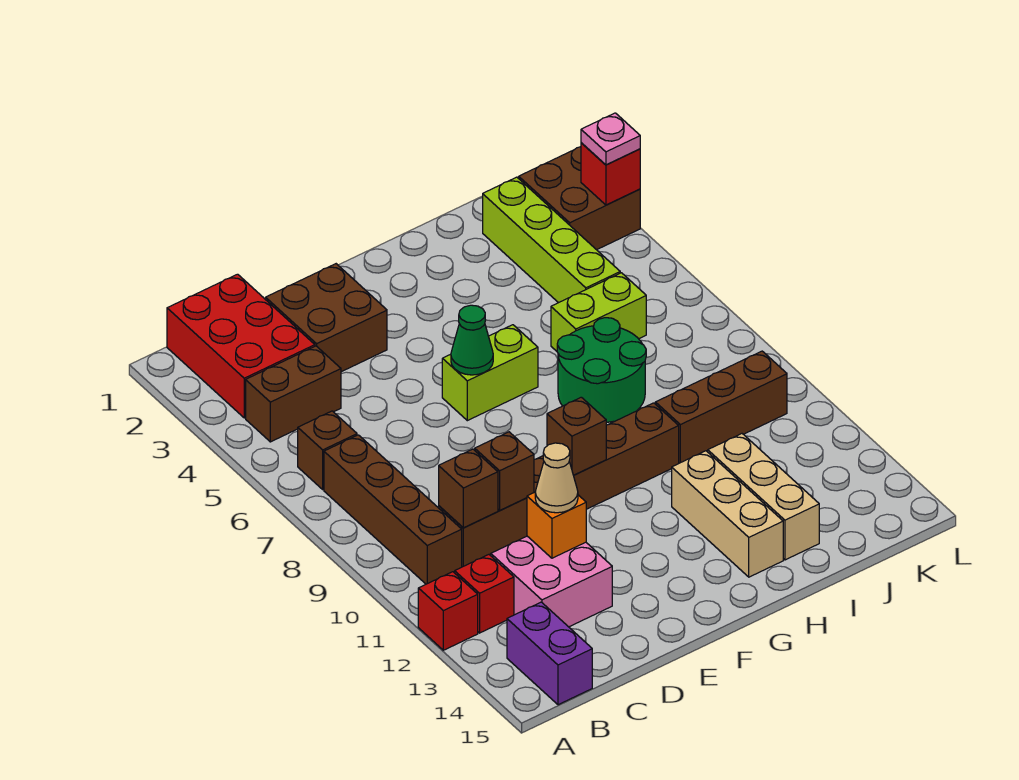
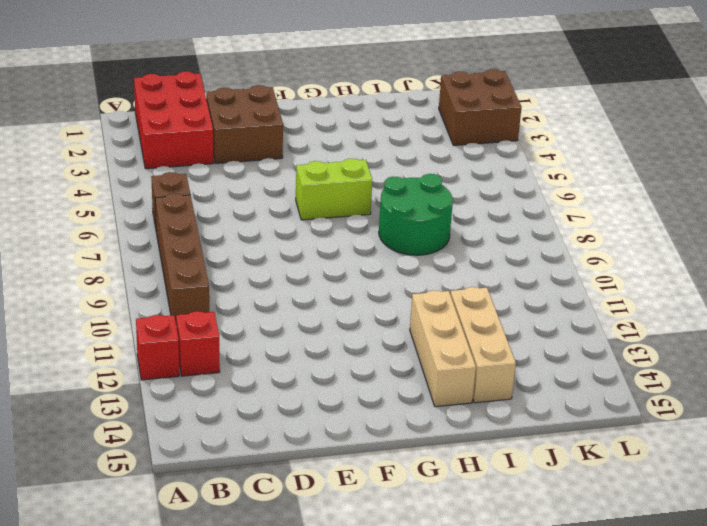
none -> brown brick B4:C4 level 1
none -> purple brick B14:B15 level 1
none -> brown brick C10:H10 level 1

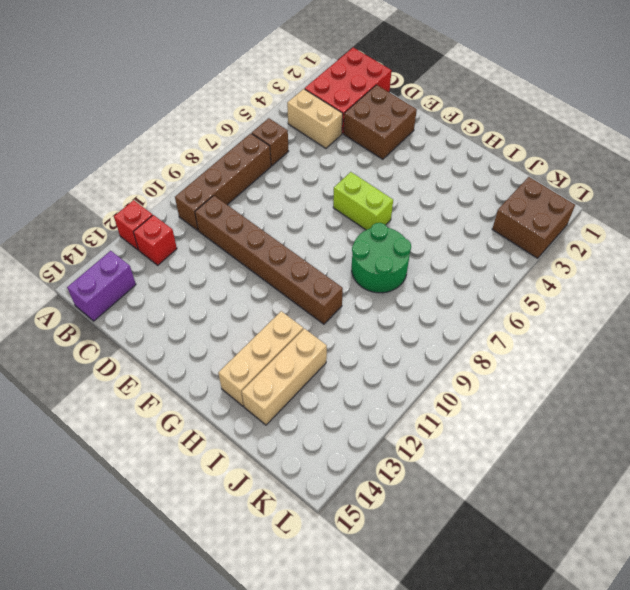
tan brick B4:C4 level 1 -> brown brick B4:C4 level 1
none -> pink brick C12:D13 level 1
none -> lime brick I6:J6 level 1
none -> brown brick I10:K10 level 1

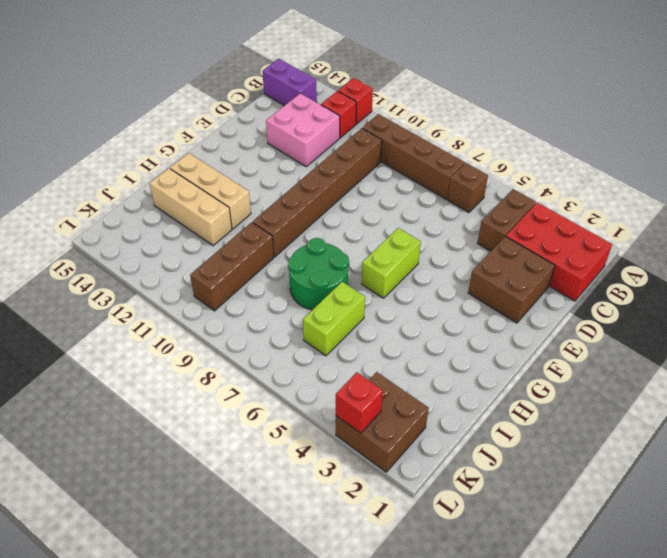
none -> lime brick J2:J5 level 1
none -> brown brick C10 level 2
none -> brown brick D10 level 2

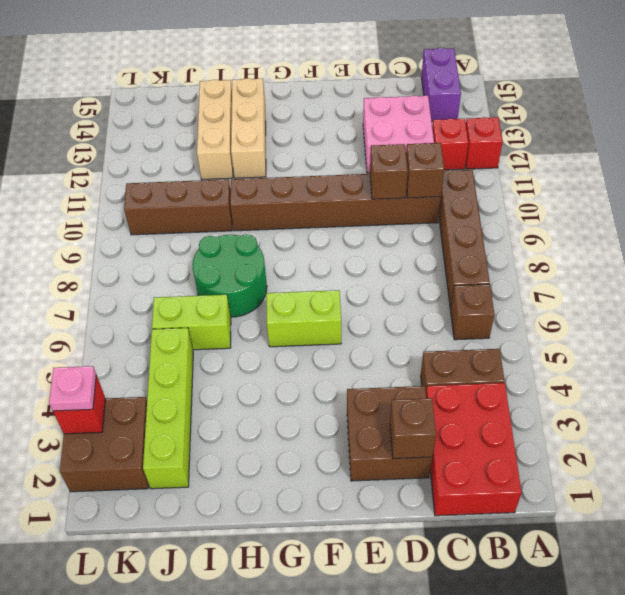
brown brick D2 level 2 -> brown brick F10 level 2
none -> orange brick D12 level 2
none -> green cone F6 level 2
none -> tan cone D12 level 3

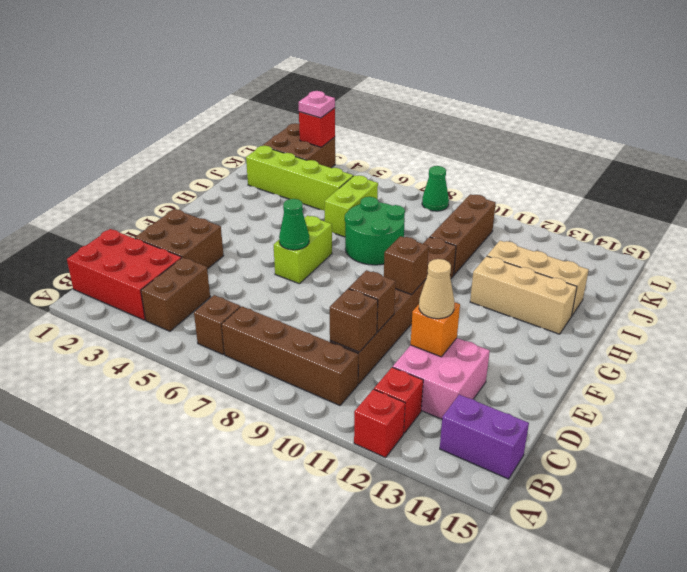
green cone L8 level 1 -> none

